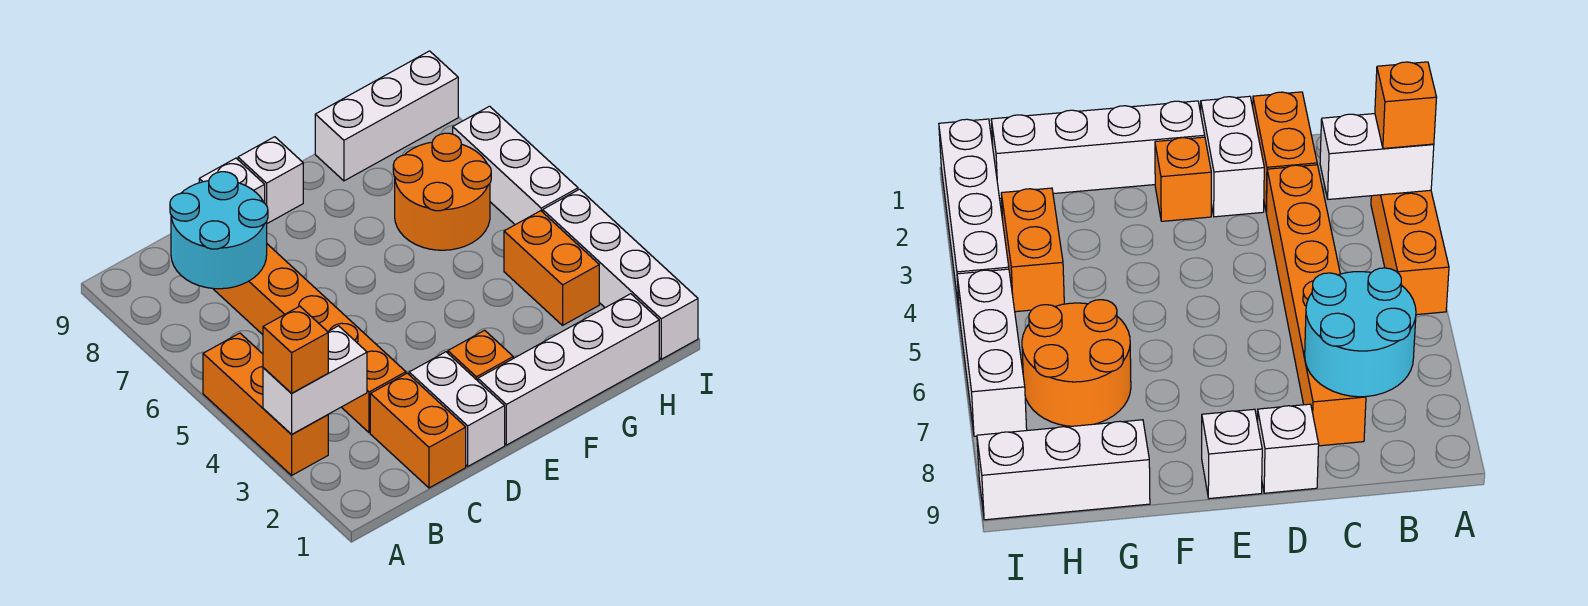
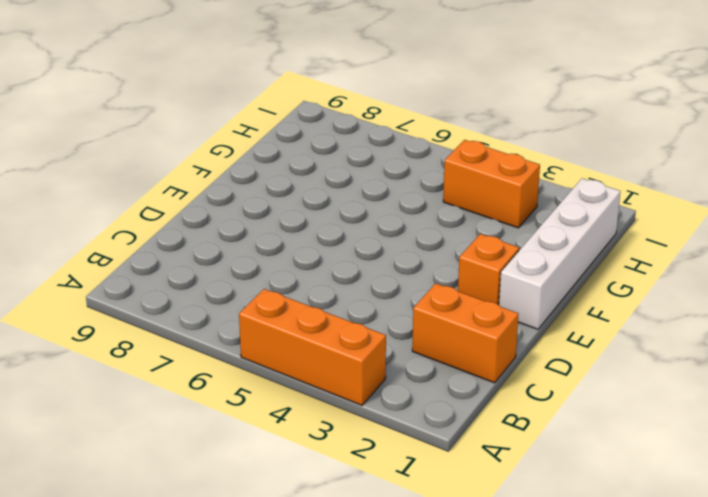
none -> orange brick C3:C8 level 1
none -> white brick D1:D2 level 1
none -> white brick D9 level 1

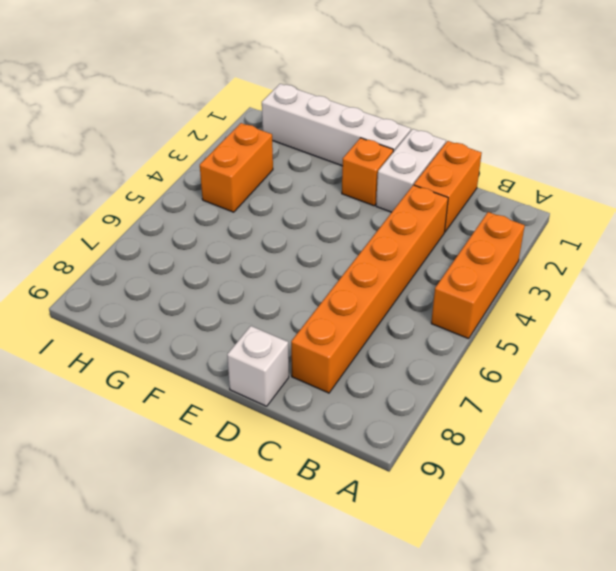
none -> white brick E9 level 1
none -> orange round brick G6:H7 level 1
none -> white brick G9:I9 level 1

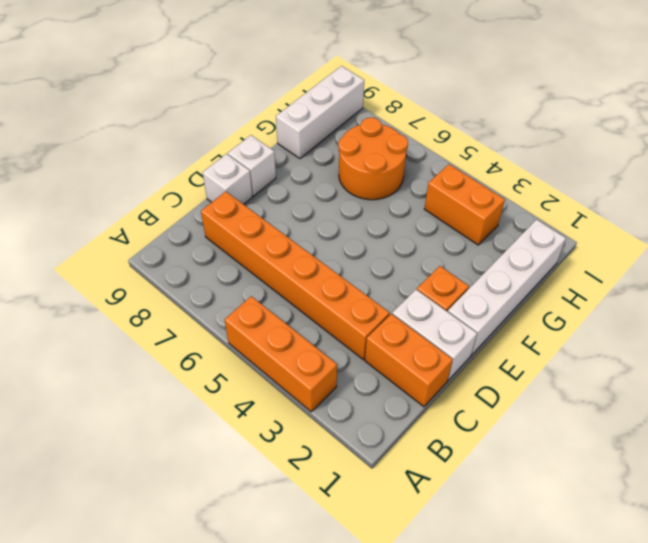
none -> white brick I1:I4 level 1
none -> white brick I5:I7 level 1
none -> white brick A3:B3 level 2

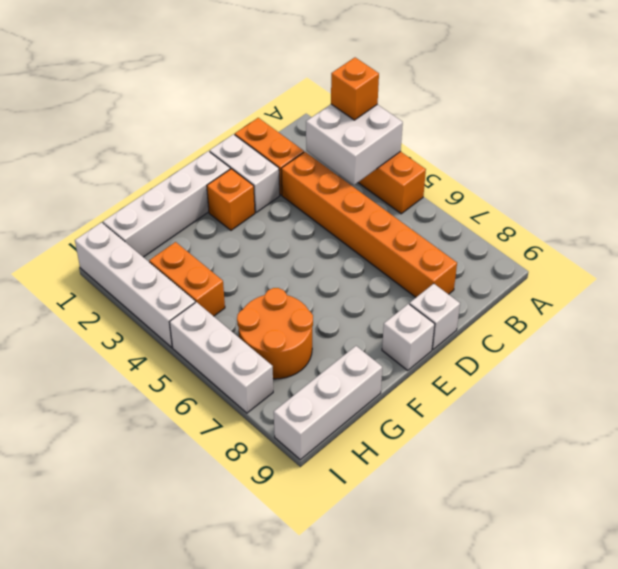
white brick A3:B4 level 2 -> white brick A3:B3 level 2
none -> cyan round brick B7:C8 level 2

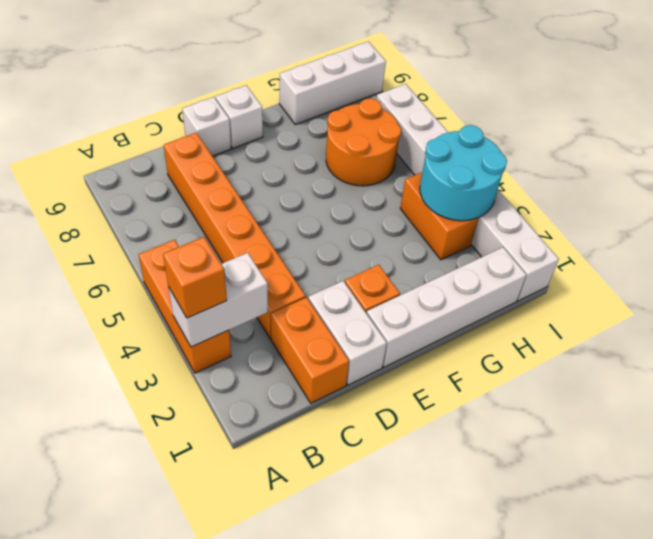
cyan round brick H3:I4 level 2 -> cyan round brick B7:C8 level 2

